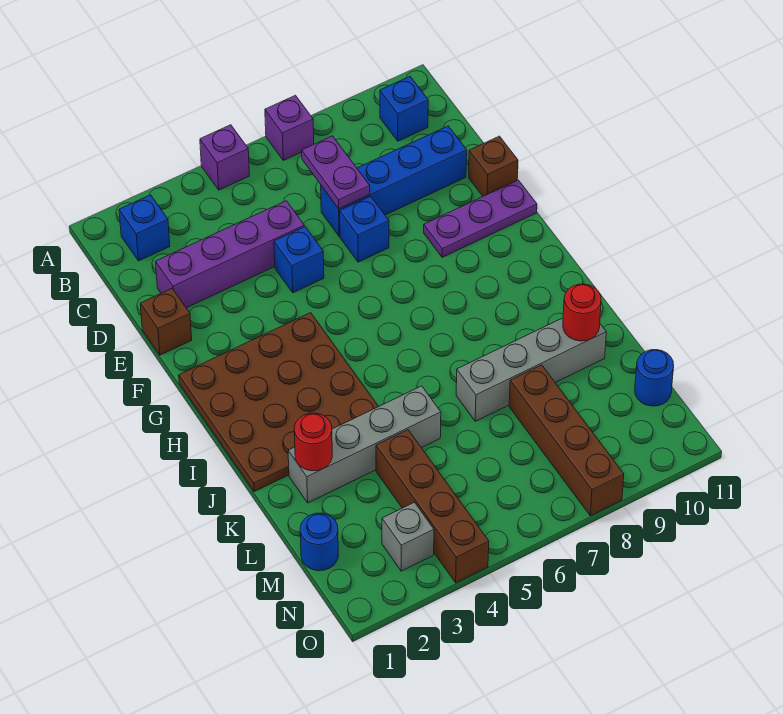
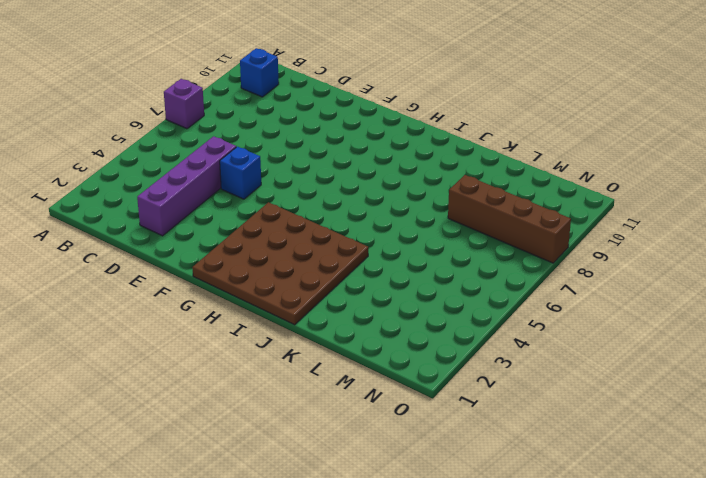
none -> purple brick A5 level 1
none -> blue brick B2 level 1
none -> blue brick D7:D10 level 1

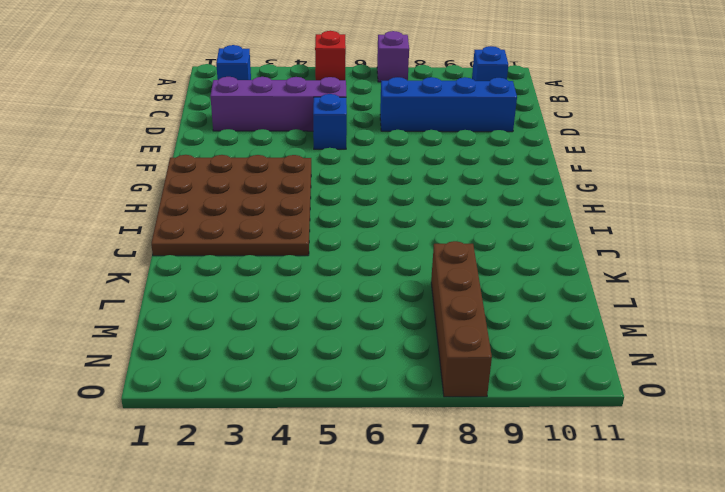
red brick A5 level 1 -> purple brick A5 level 1
none -> brown brick E1 level 1
none -> blue brick E7 level 1
none -> brown brick E11 level 1

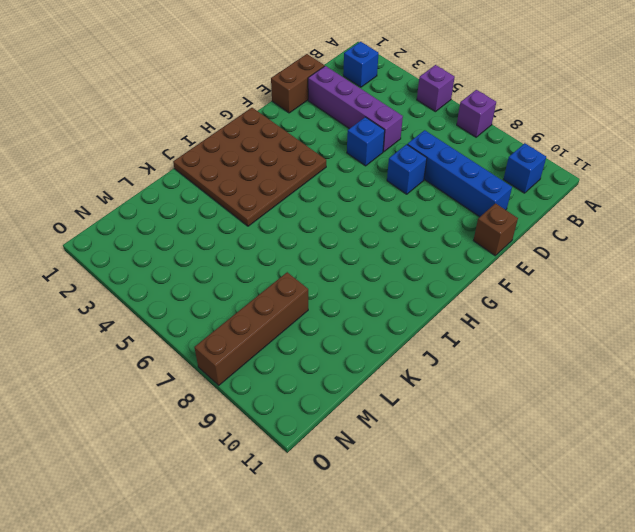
brown brick D1:E1 level 1 -> brown brick E1 level 1
none -> purple plate F9:F11 level 1
none -> grey brick K2:K5 level 1
none -> grey brick K7:K10 level 1

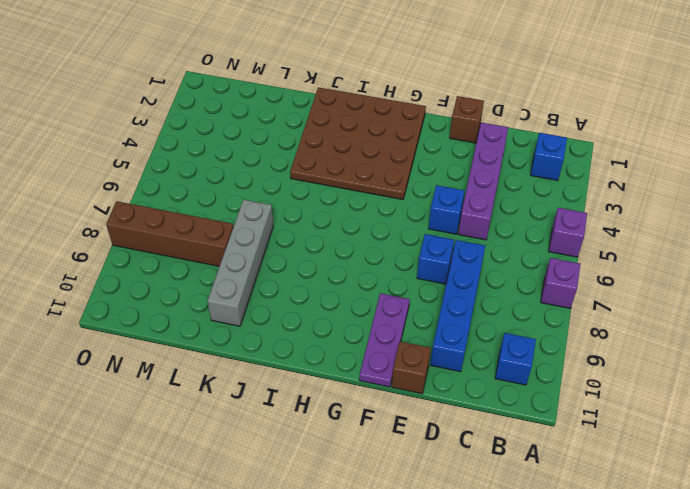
none -> grey brick K2:K5 level 1
none -> brown brick L4:O4 level 1
none -> blue round brick M1 level 1

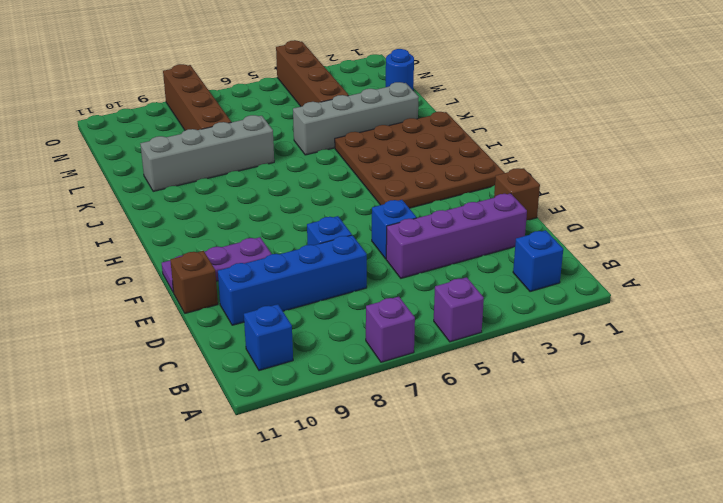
none -> blue round brick M11 level 1
none -> grey brick N3 level 1
none -> purple plate C7:D7 level 2

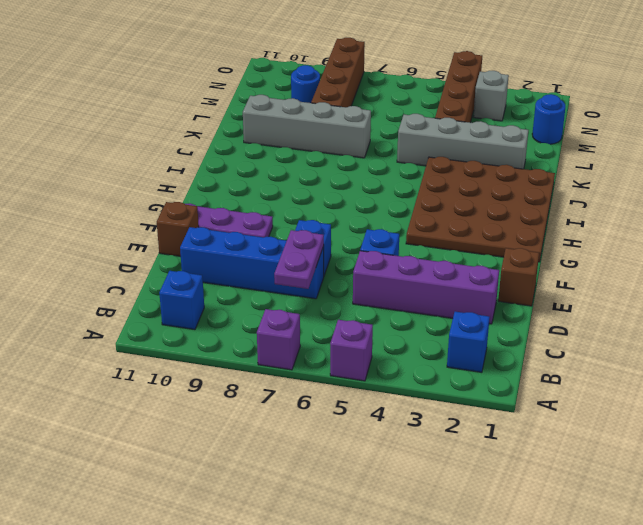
blue round brick M9 level 1 -> blue round brick M11 level 1
none -> red round brick K2 level 2
none -> red round brick K10 level 2

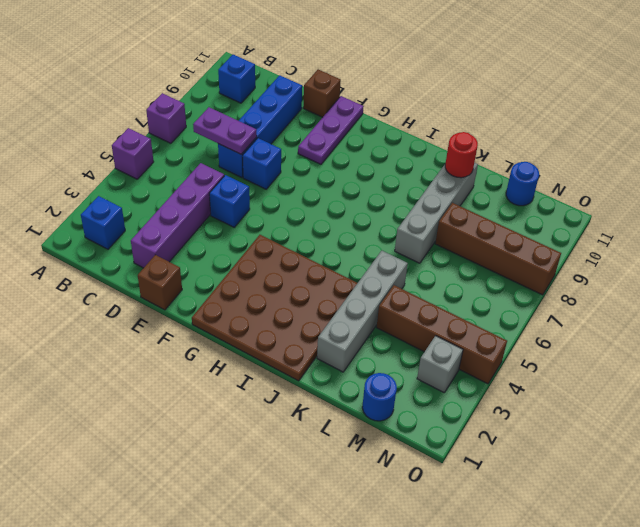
none -> red round brick K2 level 2

